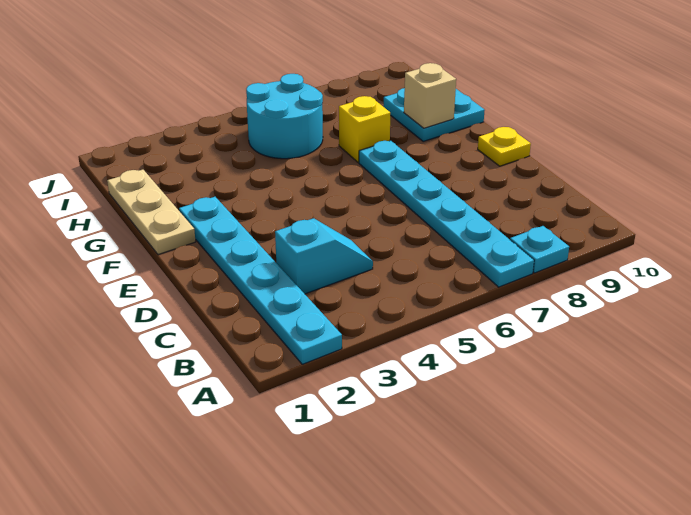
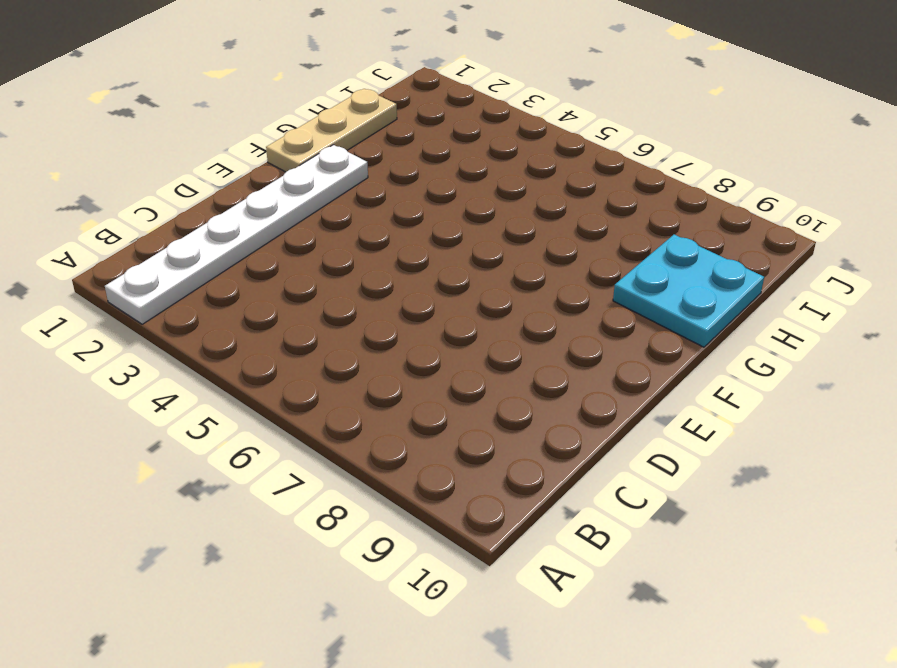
white plate A2:F2 level 1 -> cyan plate A2:F2 level 1
none -> cyan plate A7:F7 level 1
none -> cyan plate A8 level 1

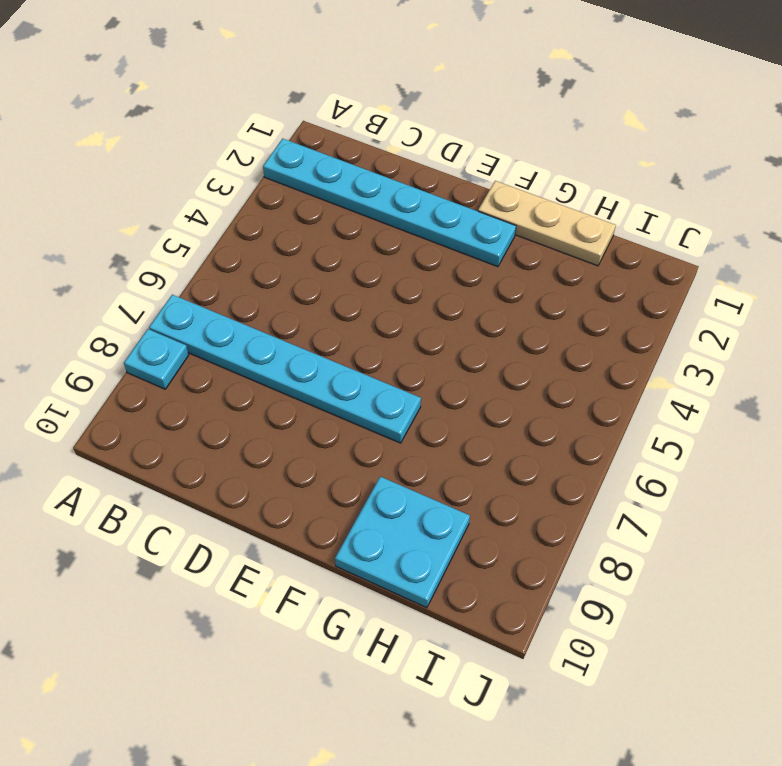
none -> cyan slope C3:C4 level 1 top 3
none -> yellow plate E10 level 1

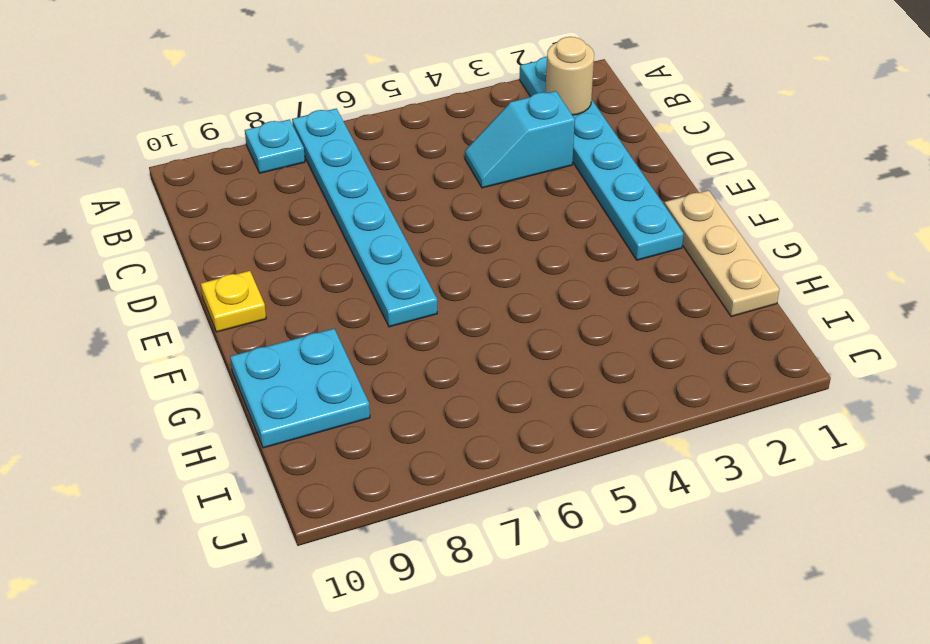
tan round brick B2 level 2 -> none
none -> yellow brick G7 level 1
none -> cyan round brick H5:I6 level 1

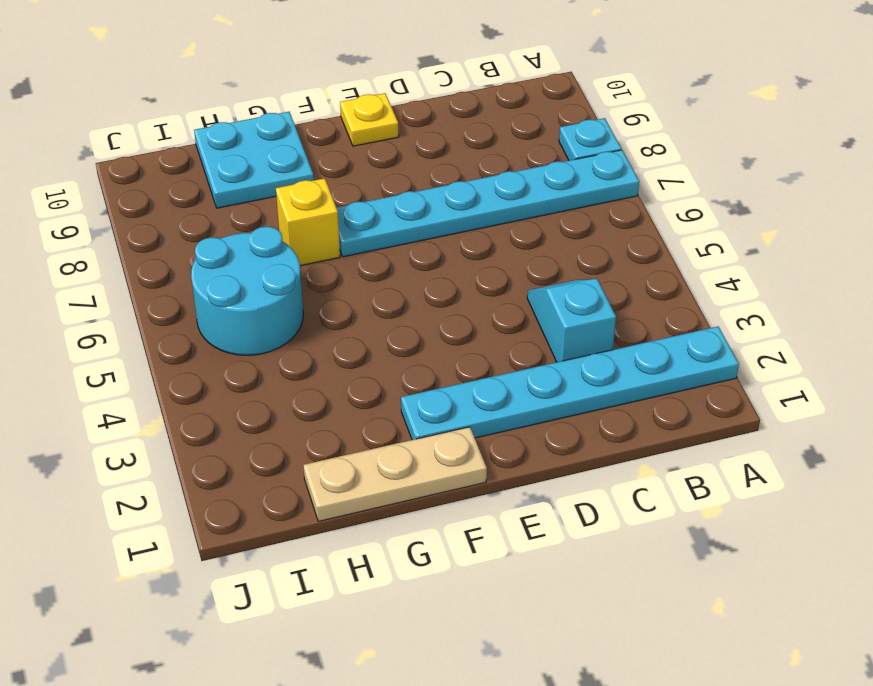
none -> tan brick G9 level 2

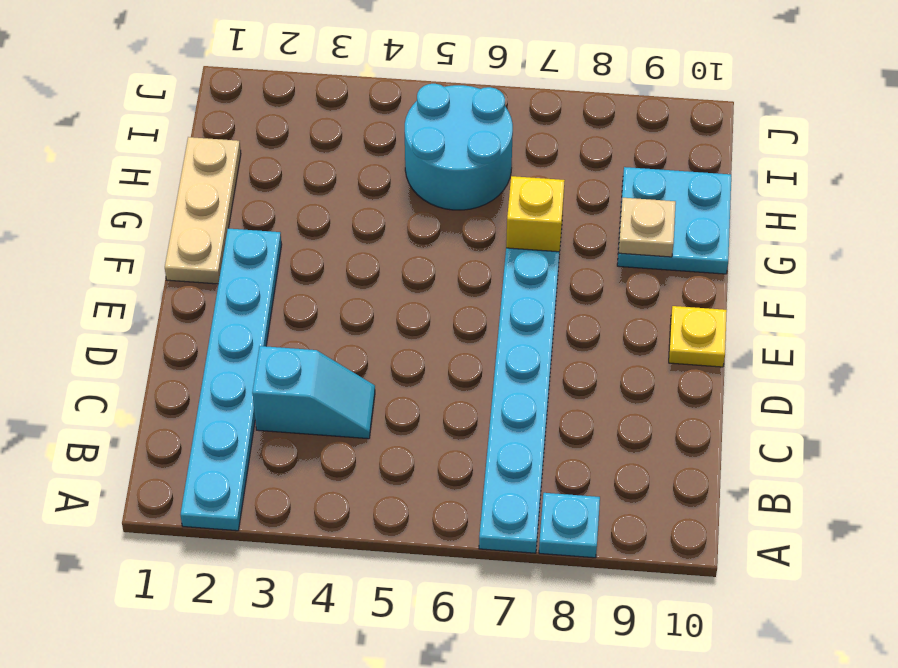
tan plate G9 level 2 -> tan brick G9 level 2

